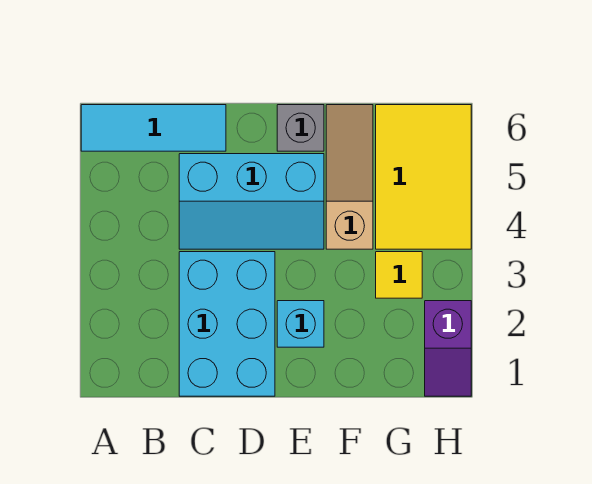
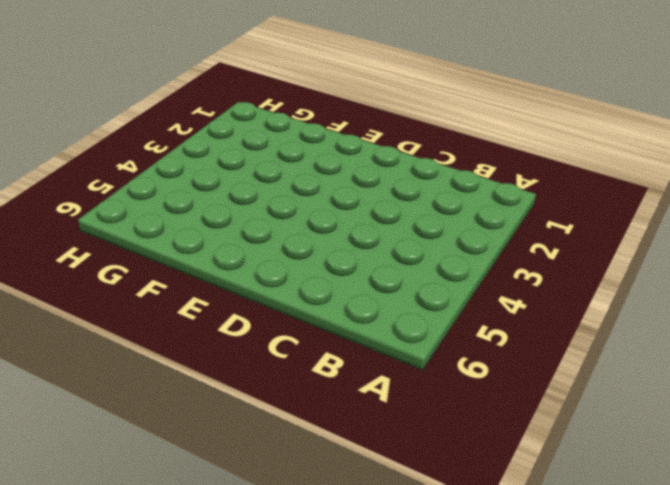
none -> cyan tile A6:C6 level 1
none -> cyan brick C1:D3 level 1

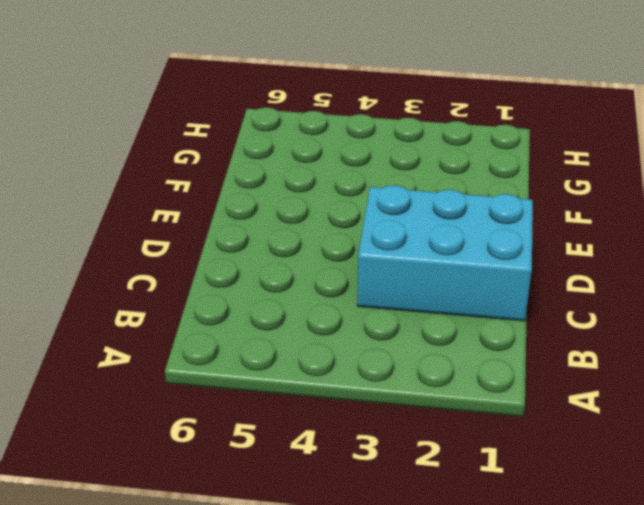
none -> cyan tile A6:C6 level 1
none -> cyan slope C4:E5 level 1 top 5

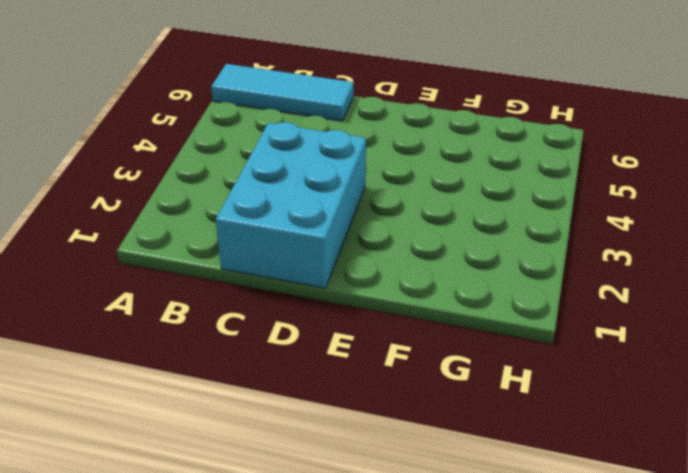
none -> cyan slope C4:E5 level 1 top 5
none -> cyan brick E2 level 1

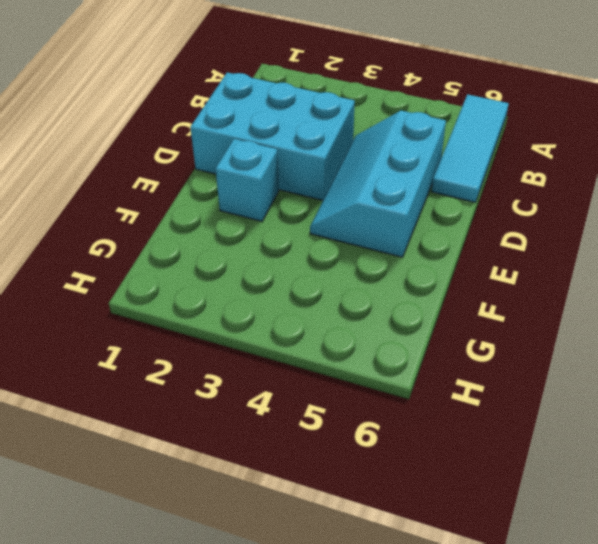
none -> grey brick E6 level 1
none -> tan slope F4:F6 level 1 top 4

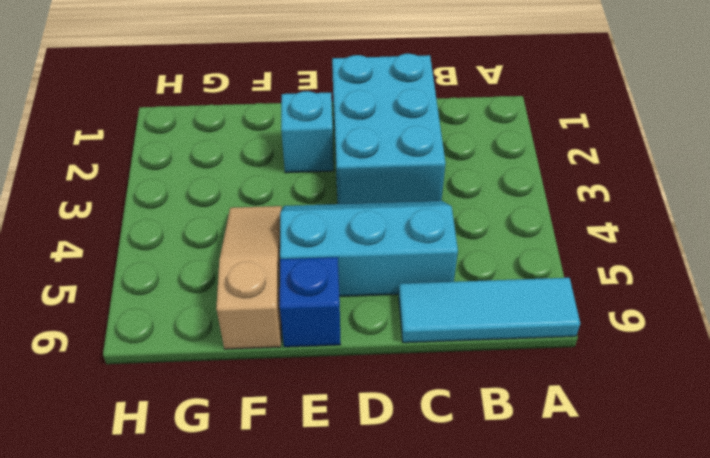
blue brick E6 level 1 -> grey brick E6 level 1
tan slope F4:F6 level 1 top 6 -> tan slope F4:F6 level 1 top 4
none -> yellow tile G3 level 1
none -> yellow tile G4:H6 level 1

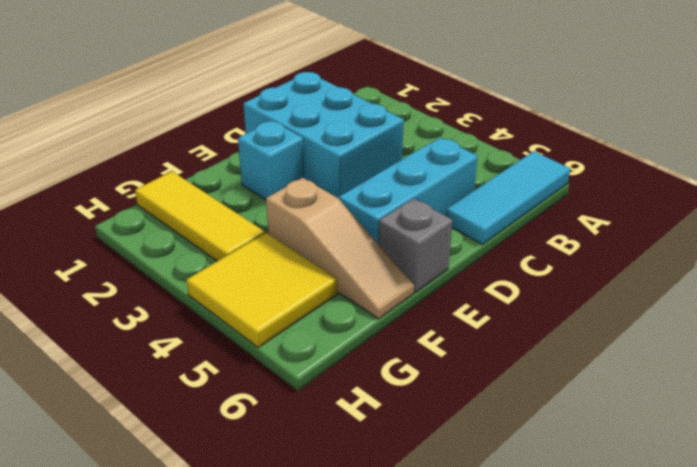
yellow tile G1:G3 level 1 -> yellow tile G3 level 1
yellow tile G4:H5 level 1 -> yellow tile G4:H6 level 1
none -> purple slope H1:H2 level 1 top 2

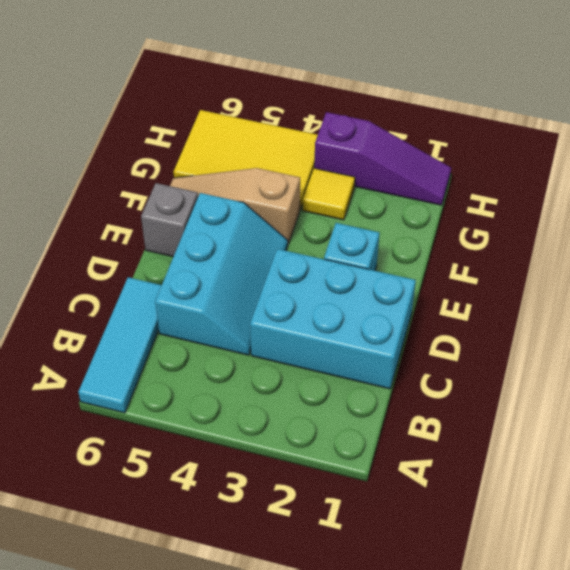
purple slope H1:H3 level 1 top 3 -> purple slope H1:H2 level 1 top 2

